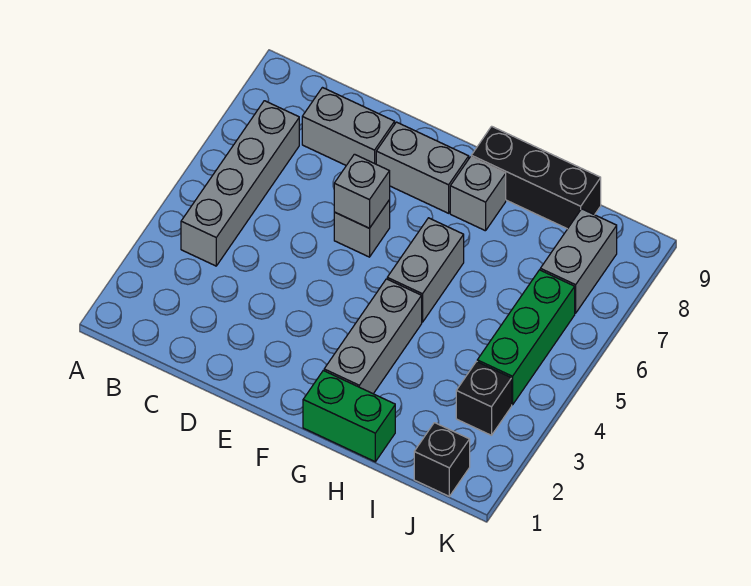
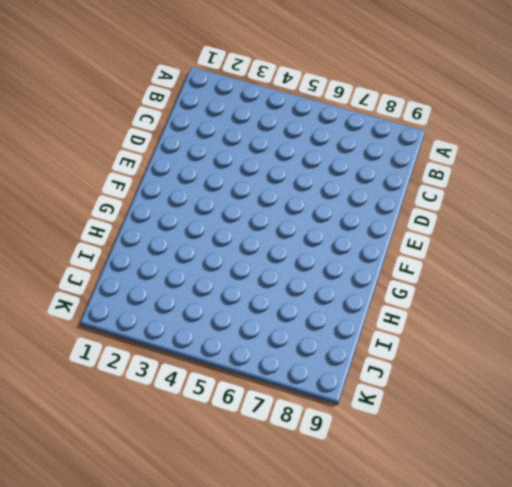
none -> grey brick B4:B7 level 1
none -> grey brick C8:D8 level 1
none -> grey brick E6 level 1

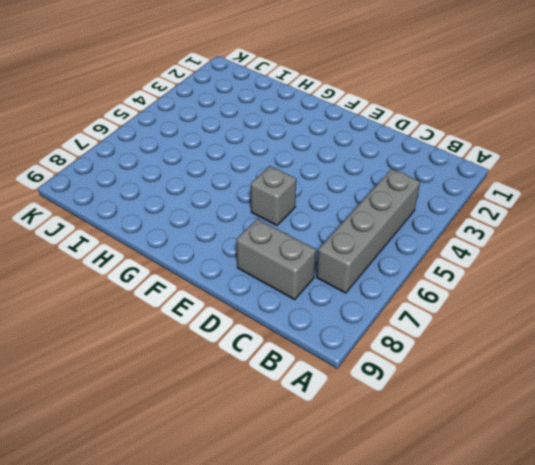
none -> grey brick E8:F8 level 1
none -> green brick G1:H1 level 1
none -> grey brick G2:G4 level 1

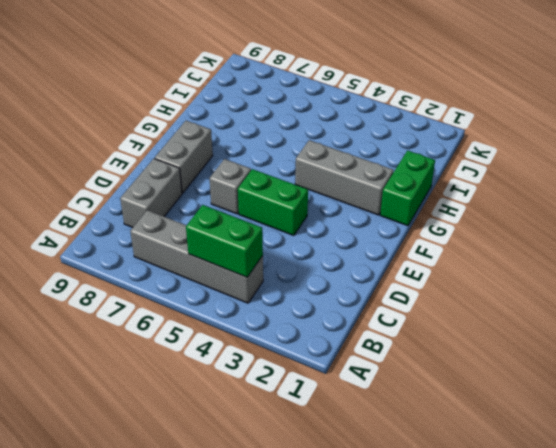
green brick B4:B5 level 2 -> none
green brick E4:E5 level 1 -> none
none -> grey brick G5:G6 level 1
none -> grey brick G8 level 1
none -> black brick G9:I9 level 1

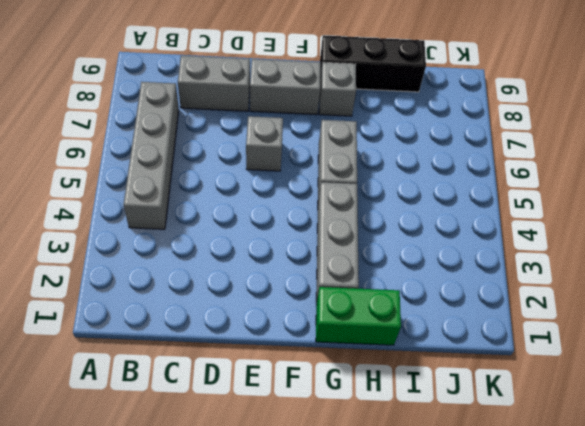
none -> black brick J1 level 1
none -> black brick J3 level 1
none -> green brick J4:J6 level 1

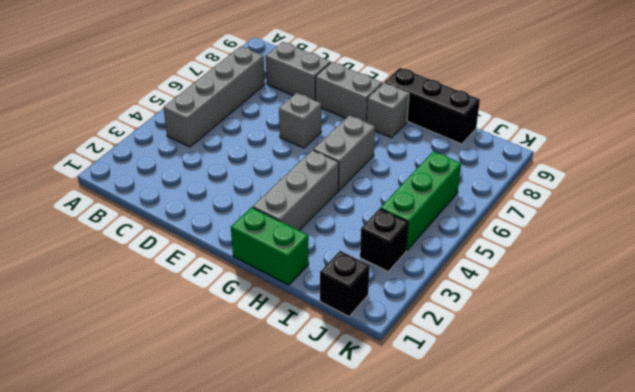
none -> grey brick J7:J8 level 1
none -> grey brick E6 level 2

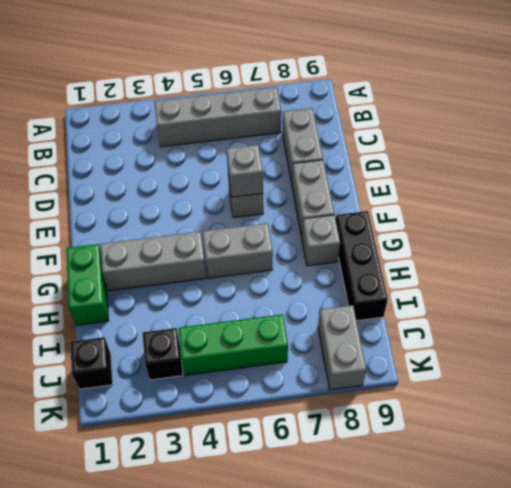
grey brick J8:K8 level 1 -> grey brick J7:J8 level 1

